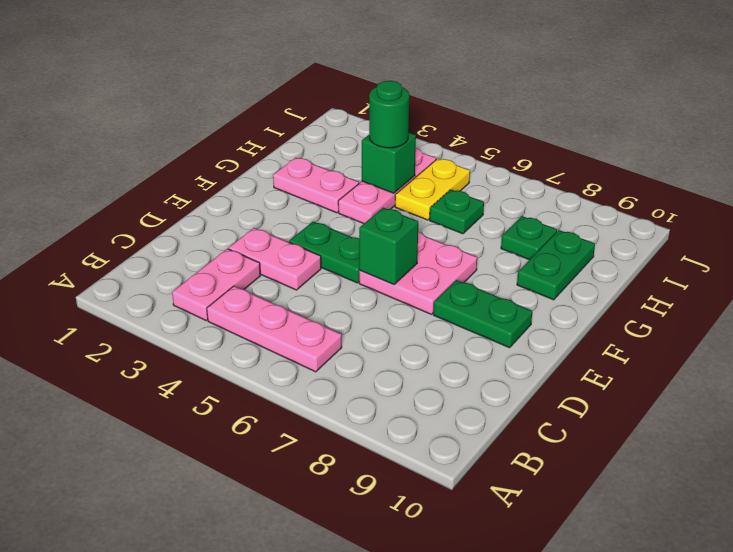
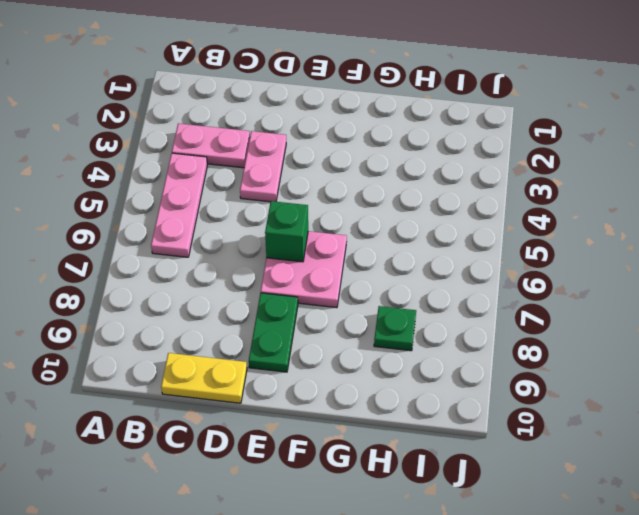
yellow plate C10:D10 level 1 -> yellow plate H5:I5 level 1
none -> green plate E4:E5 level 1
none -> pink plate G2:G3 level 1
none -> pink plate G4:I4 level 1

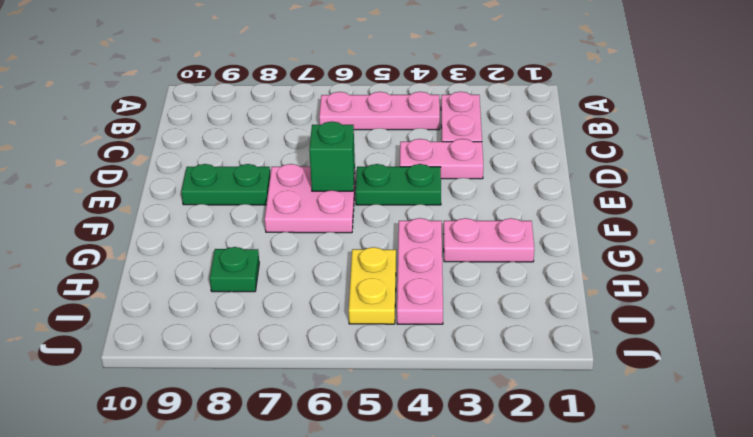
none -> green plate G9:H9 level 1
none -> green plate H6 level 1
none -> green brick H4 level 2

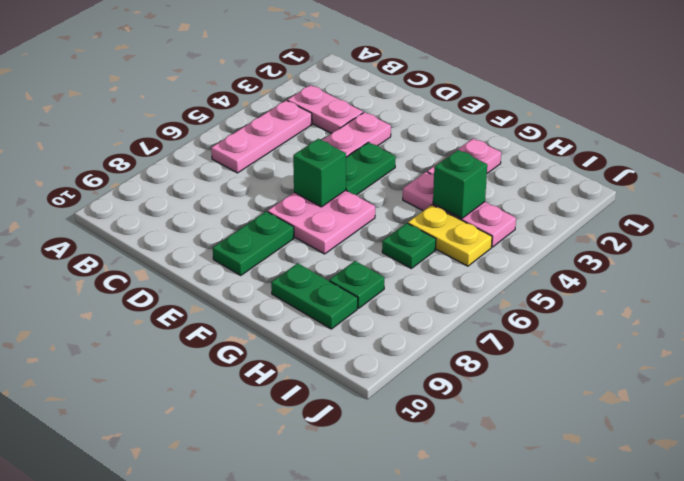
none -> green round brick H4 level 3

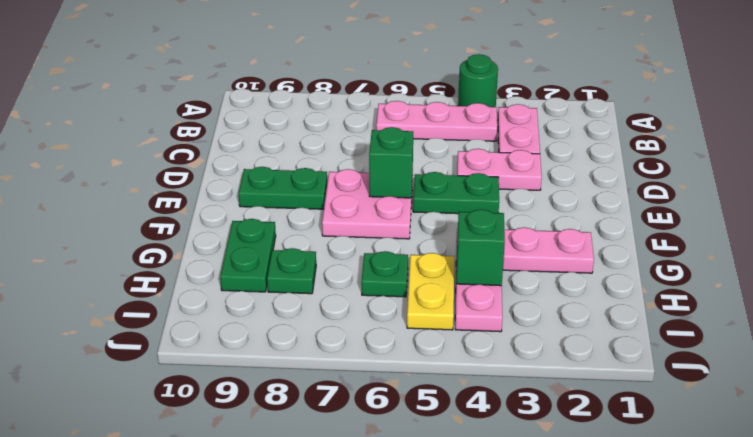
green round brick A4 level 1 -> green round brick H4 level 3

